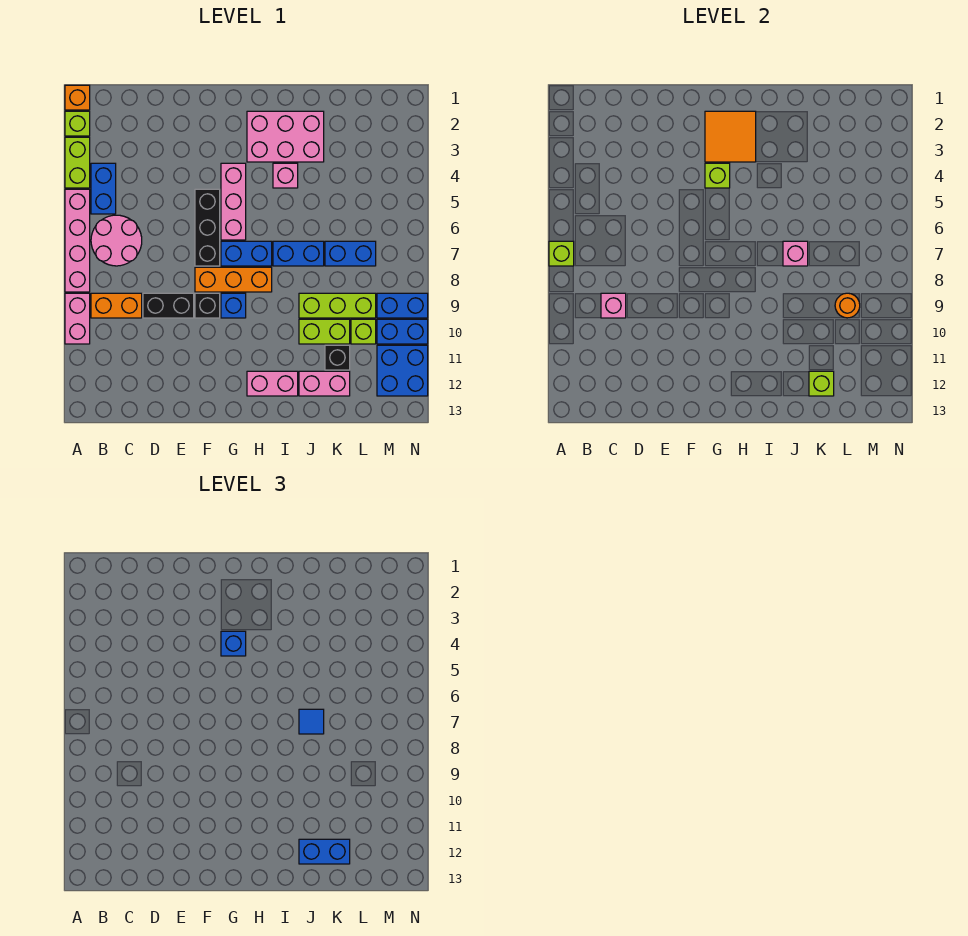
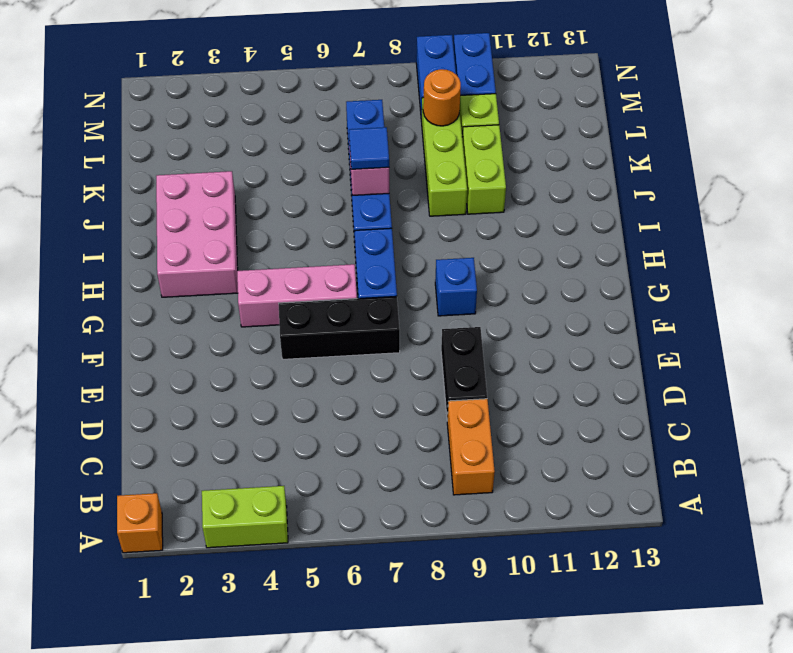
none -> lime brick A2 level 1
none -> pink brick A5:A8 level 1
none -> pink brick A9:A10 level 1
none -> blue brick B4:B5 level 1

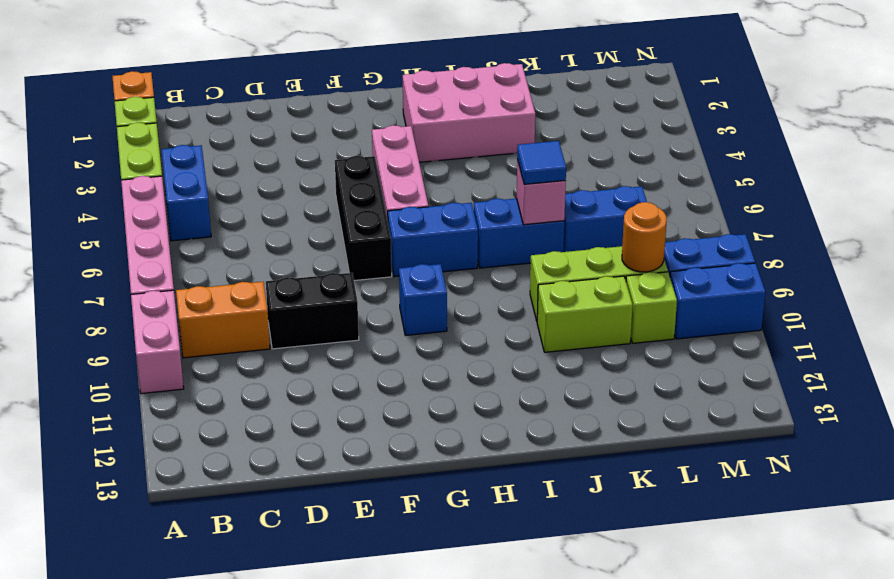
none -> pink round brick B6:C7 level 1
none -> orange brick F8:H8 level 1
none -> black brick F9 level 1
none -> pink brick H12:I12 level 1

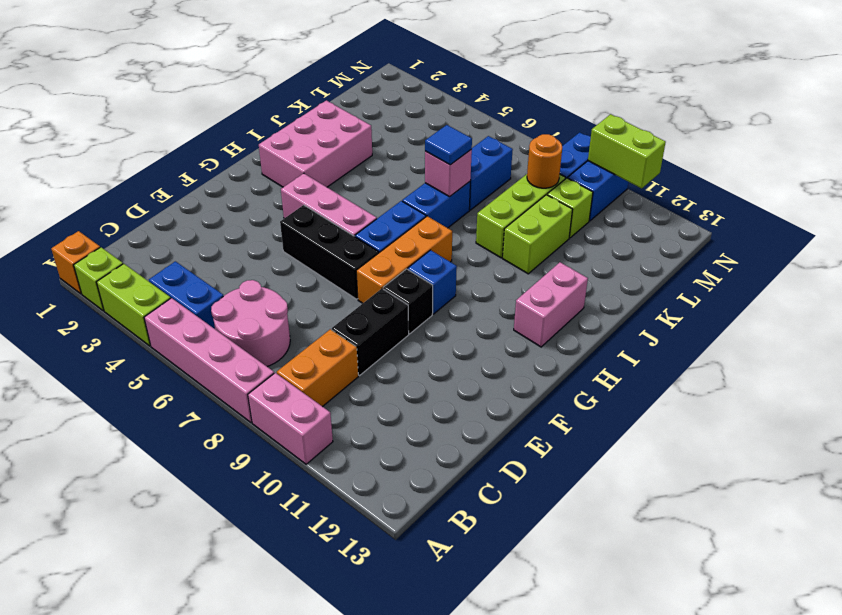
lime brick N10:N11 level 2 -> none
none -> pink brick I4 level 1
none -> pink brick J12:K12 level 1
none -> black brick K11 level 1
none -> blue brick M11:N12 level 1

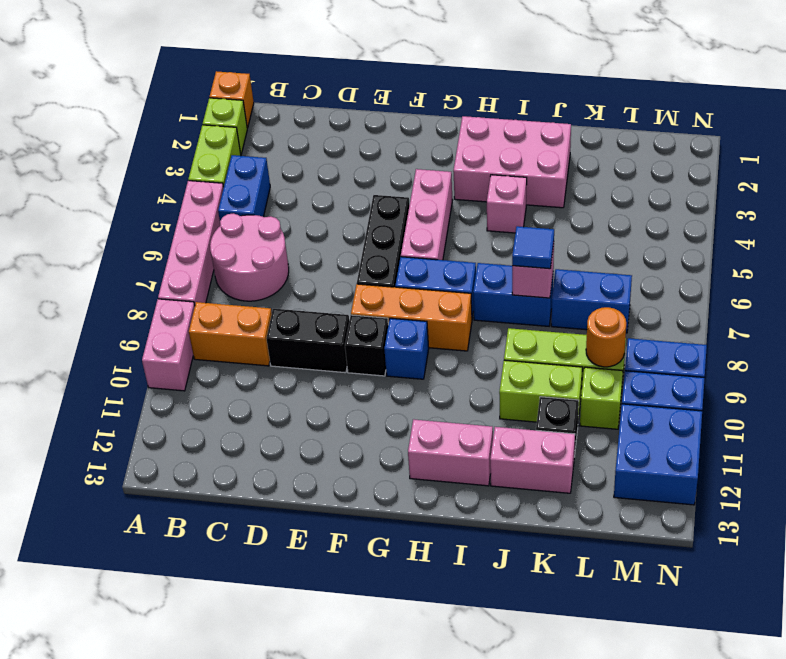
none -> lime brick A7 level 2
none -> pink brick C9 level 2
none -> orange tile G2:H3 level 2
none -> lime brick G4 level 2

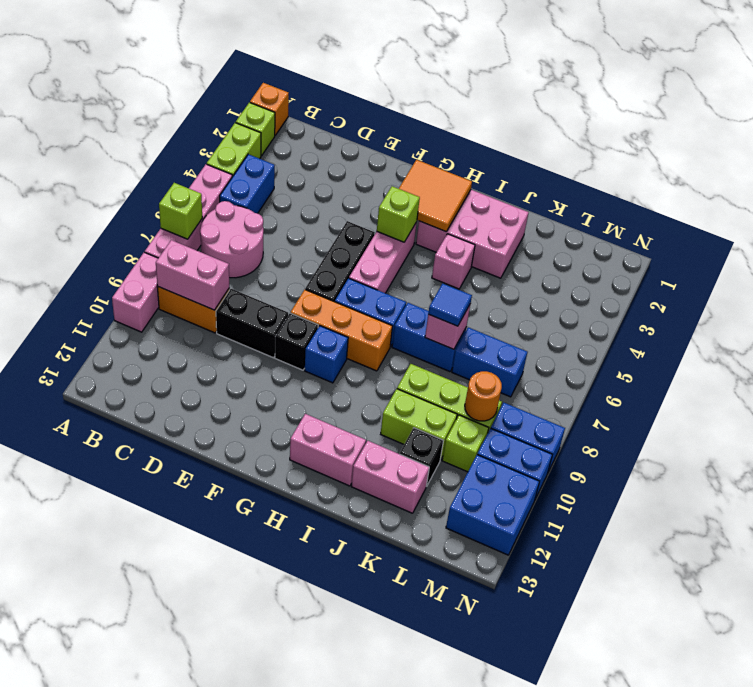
pink brick B9:C9 level 2 -> pink brick C9 level 2
none -> lime brick K12 level 2
none -> blue brick G4 level 3
none -> blue brick J12:K12 level 3

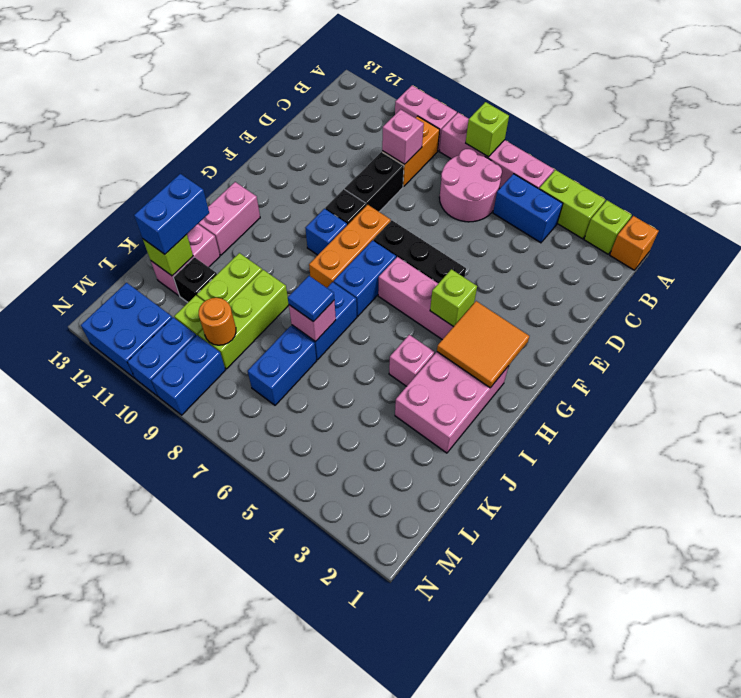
none -> blue brick G4 level 3

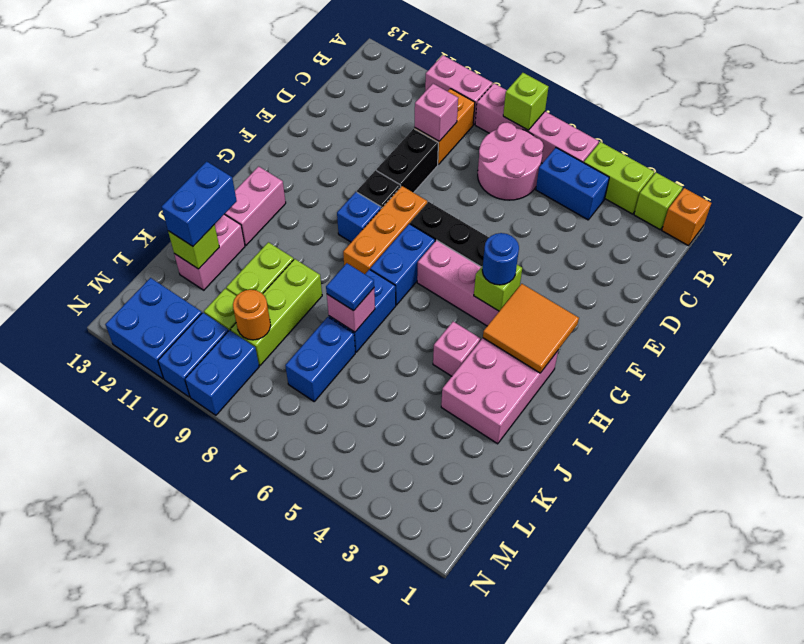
blue round brick G4 level 3 -> blue brick G4 level 3
none -> black brick K11 level 1

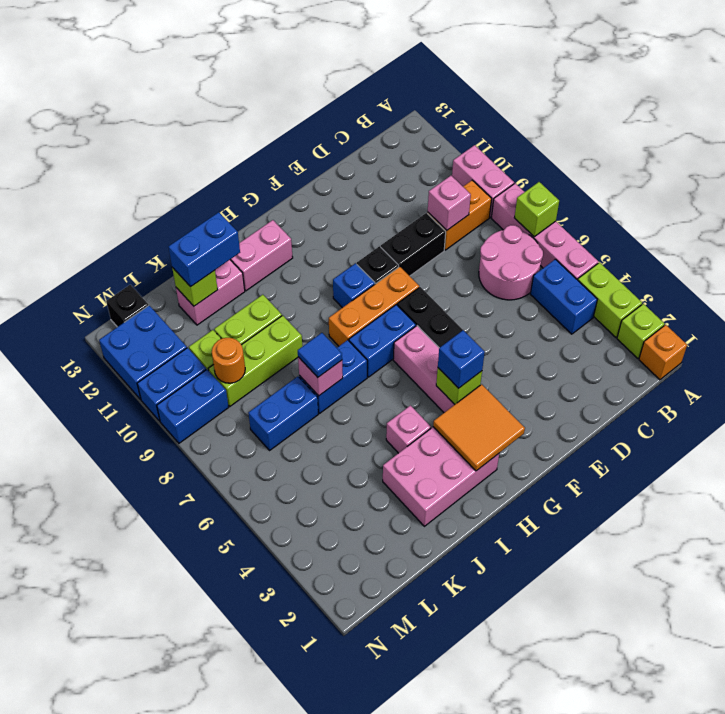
black brick M13 level 1 -> black brick K11 level 1

